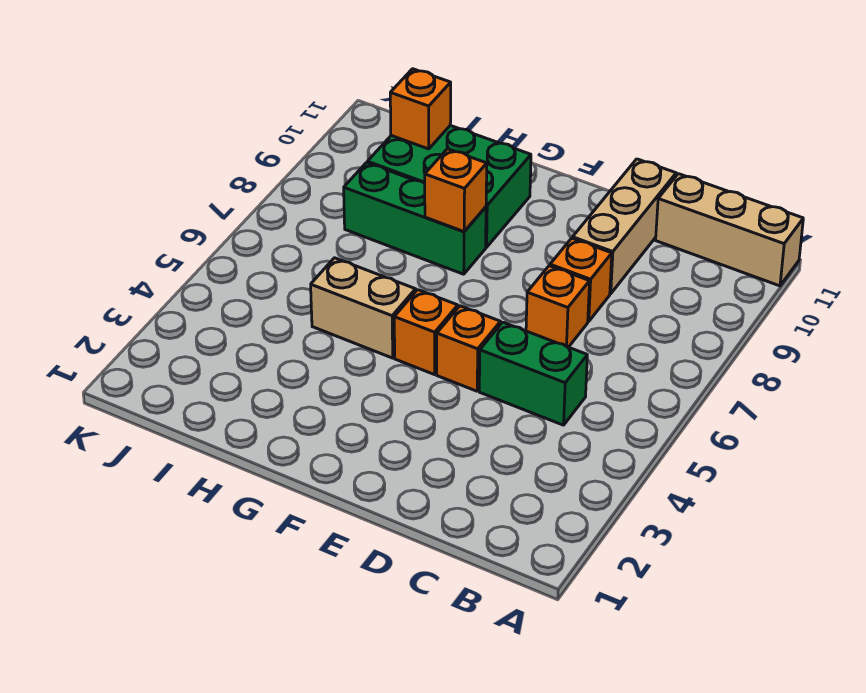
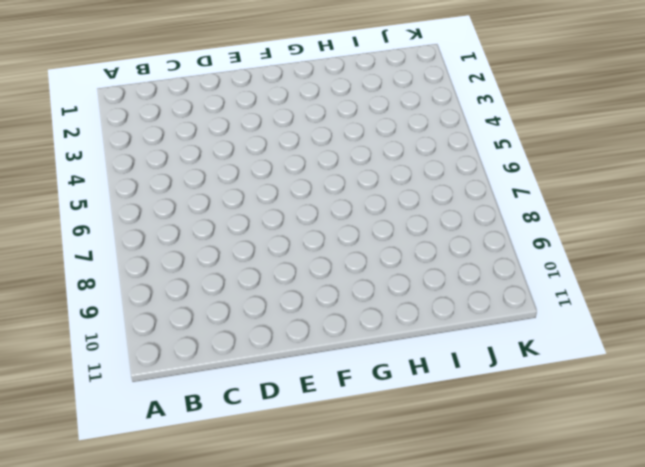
none -> tan brick A11:C11 level 1
none -> green brick C5:D5 level 1
none -> orange brick D7 level 1

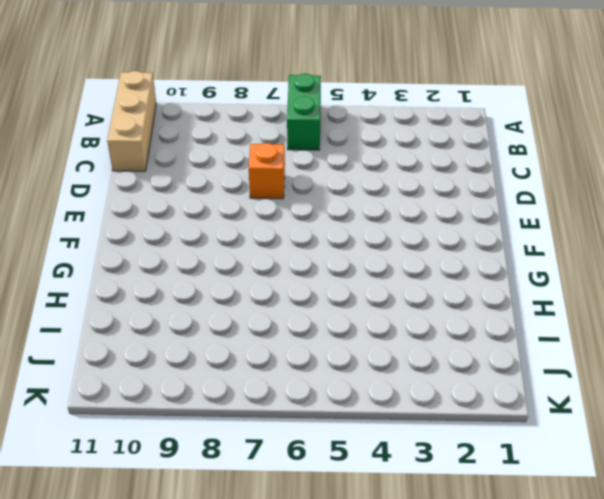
green brick A6:B6 level 1 -> green brick C5:D5 level 1
none -> orange brick D8 level 1
none -> tan brick D9:D11 level 1
none -> orange brick E5 level 1

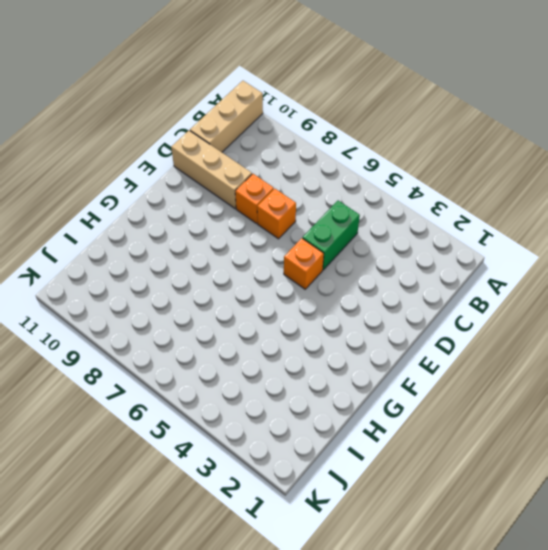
none -> orange brick F5 level 1
none -> tan brick G5:H5 level 1
none -> green brick G8:I8 level 1

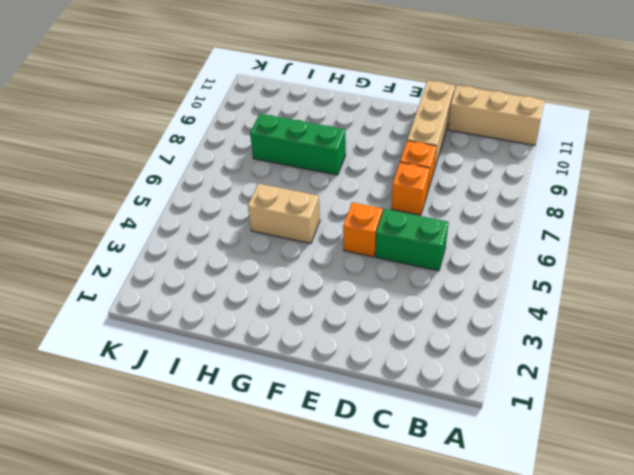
none -> orange brick F5 level 1
none -> green brick G9:I10 level 1
none -> orange brick G8 level 2

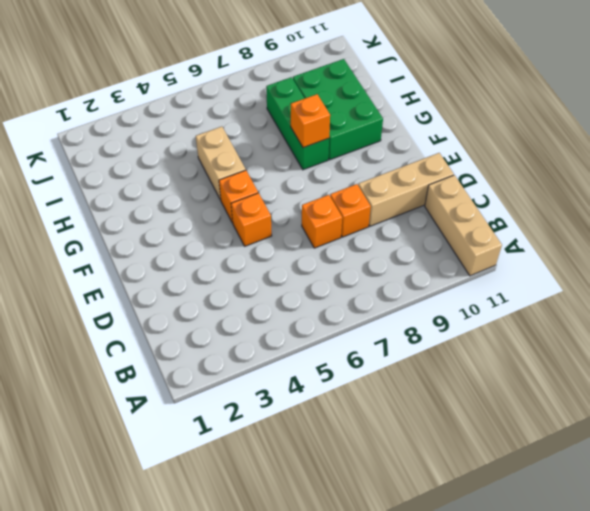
none -> green brick C5:D5 level 1
none -> orange brick I10 level 2

